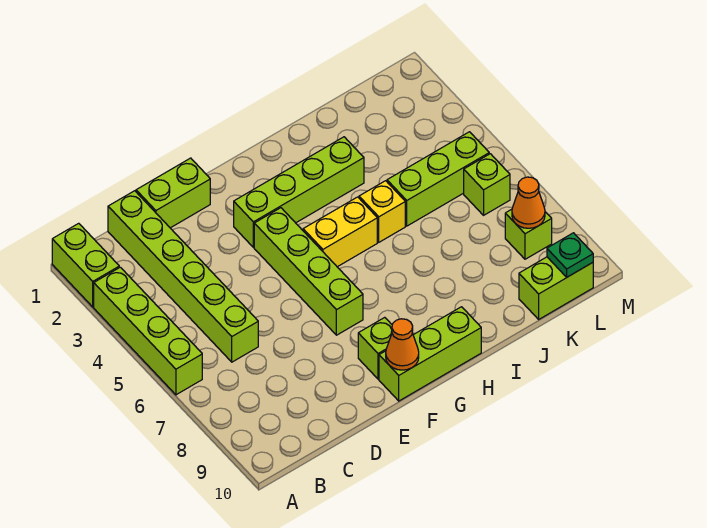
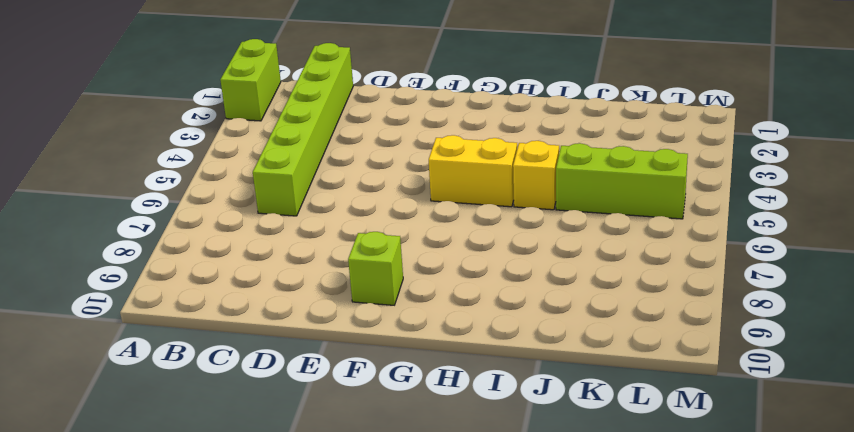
none -> lime brick A3:A6 level 1
none -> lime brick D1:E1 level 1
none -> lime brick F3:I3 level 1

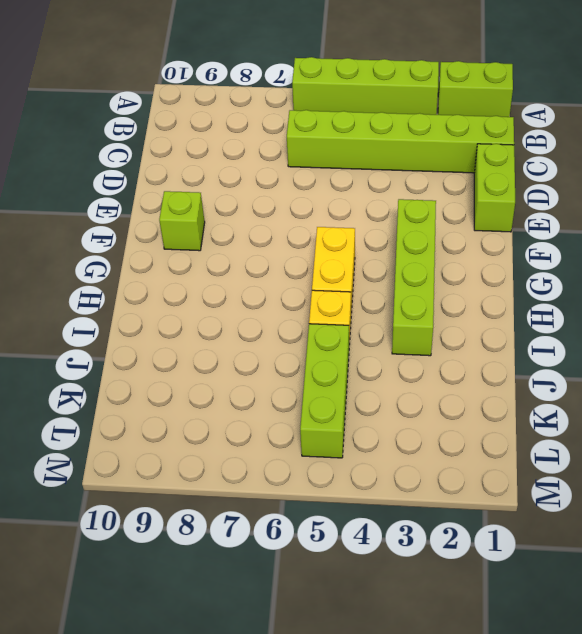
none -> lime brick F4:F7 level 1
none -> lime brick F10:H10 level 1
none -> lime brick K10:L10 level 1

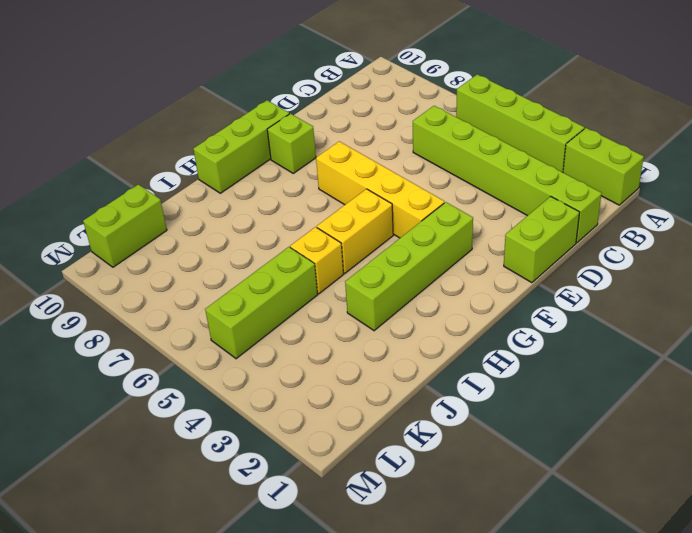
yellow brick F4:F7 level 1 -> lime brick F4:F7 level 1
none -> lime brick L6 level 1
none -> lime brick L8 level 1
none -> orange cone F10 level 2

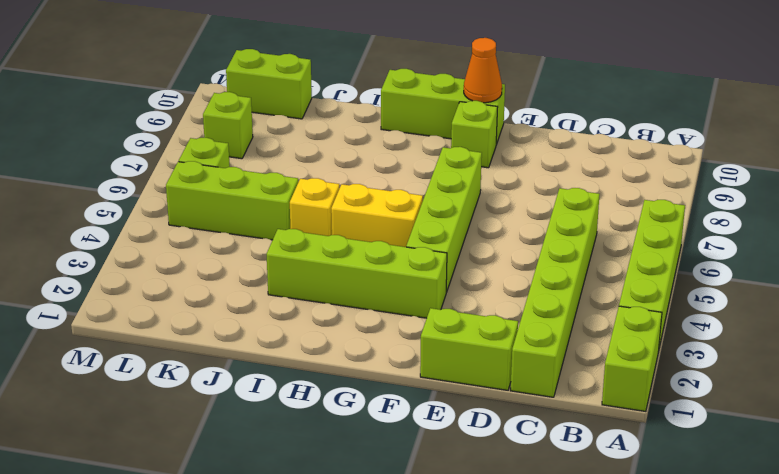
none -> orange cone L8 level 2
none -> green plate L10 level 2

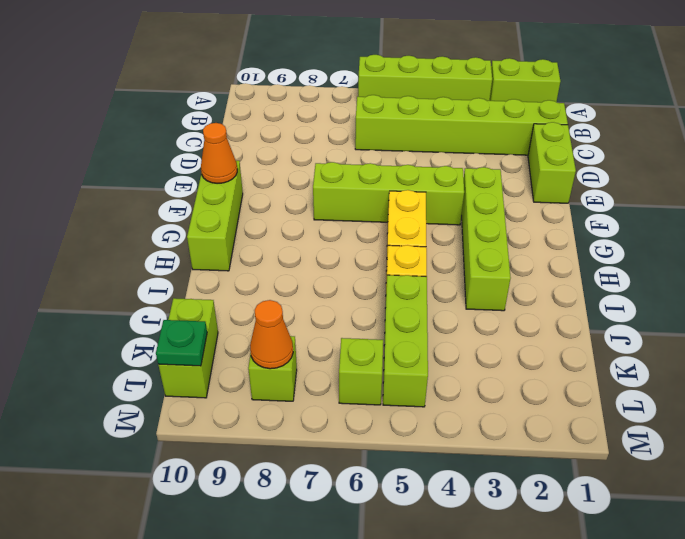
none -> lime brick F9 level 1

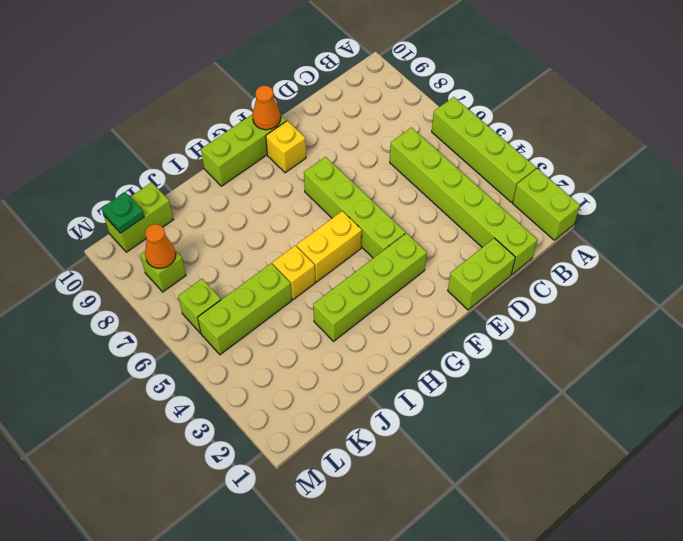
yellow brick F9 level 1 -> lime brick F9 level 1

